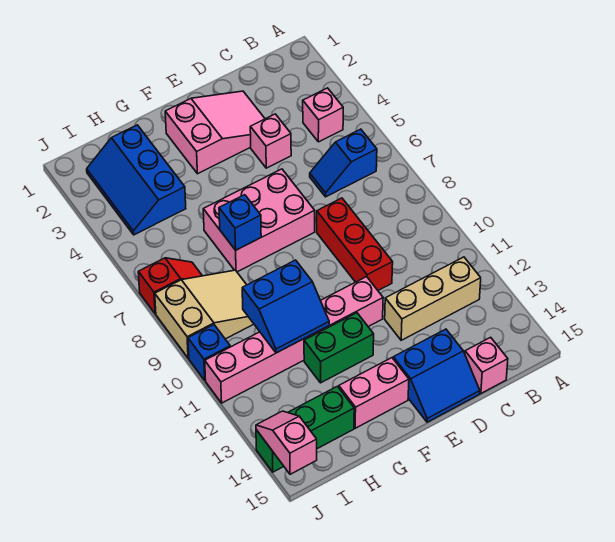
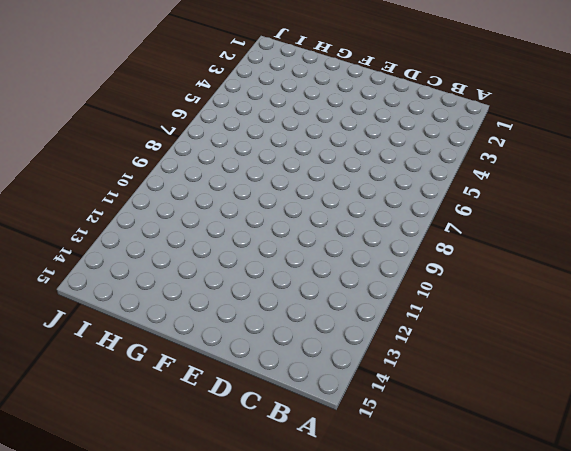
none -> pink brick B4 level 1
none -> blue slope B6:C6 level 1 top B
none -> tan brick B12:D12 level 1

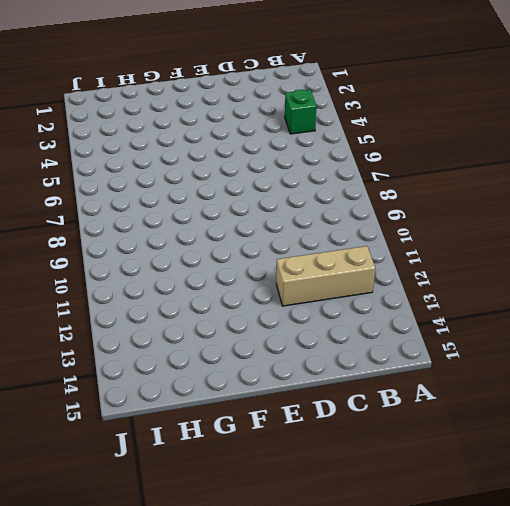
green brick B4 level 1 -> pink brick B4 level 1
none -> blue slope B6:C6 level 1 top B
none -> pink brick C15 level 1
none -> pink slope D2:F3 level 1 top F

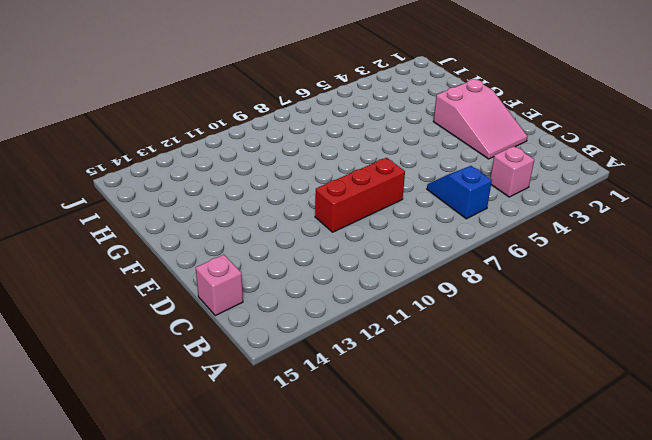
none -> tan brick B12:D12 level 1
none -> pink brick D4 level 1
none -> blue slope D14:E15 level 1 top 14

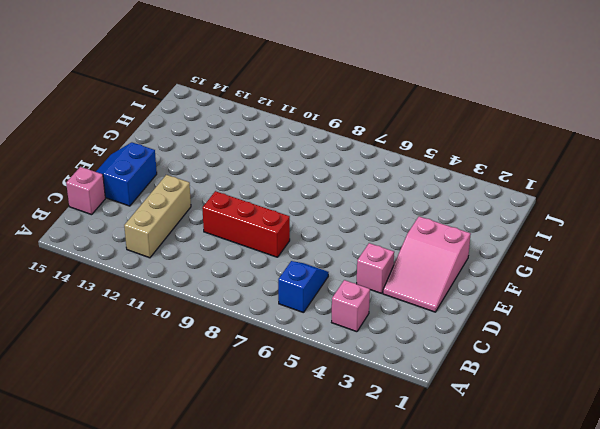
none -> pink brick E6:G7 level 1
none -> pink brick E11:J11 level 1
none -> green brick F12:G12 level 1

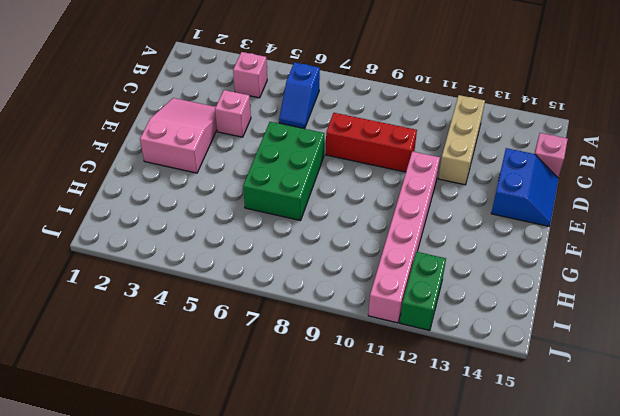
green brick E6:G7 level 1 -> pink brick E6:G7 level 1
green brick I12:J12 level 1 -> green brick F12:G12 level 1
none -> pink brick F14:G14 level 1
none -> blue slope H2:I4 level 1 top H
none -> tan slope H8:J9 level 1 top J

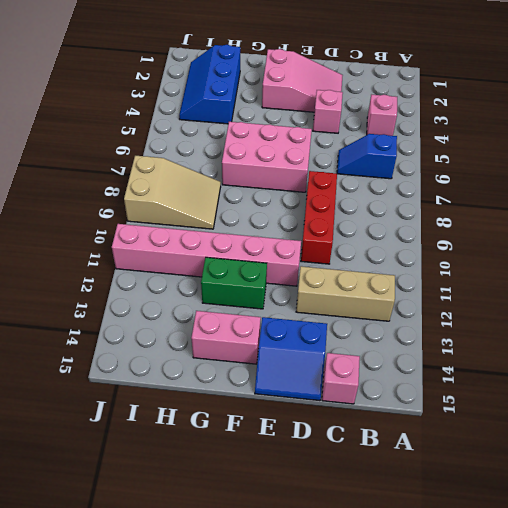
none -> green brick H14:J14 level 1
none -> red slope I7:J7 level 1 top J
none -> blue brick J10 level 1

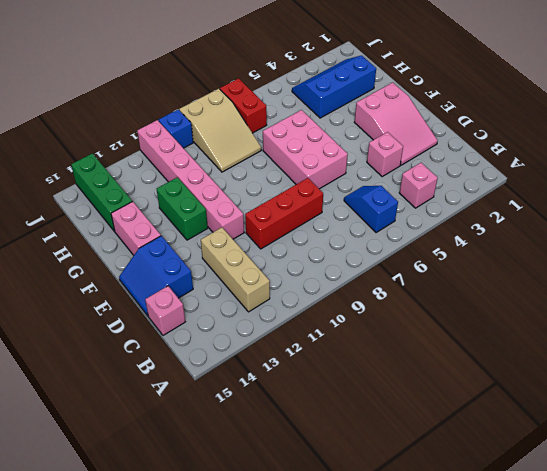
red brick I7:J7 level 1 -> red slope I7:J7 level 1 top J
none -> blue brick G7 level 2
none -> blue slope G10:H11 level 2 top 10
none -> pink slope J14:J15 level 2 top 15

